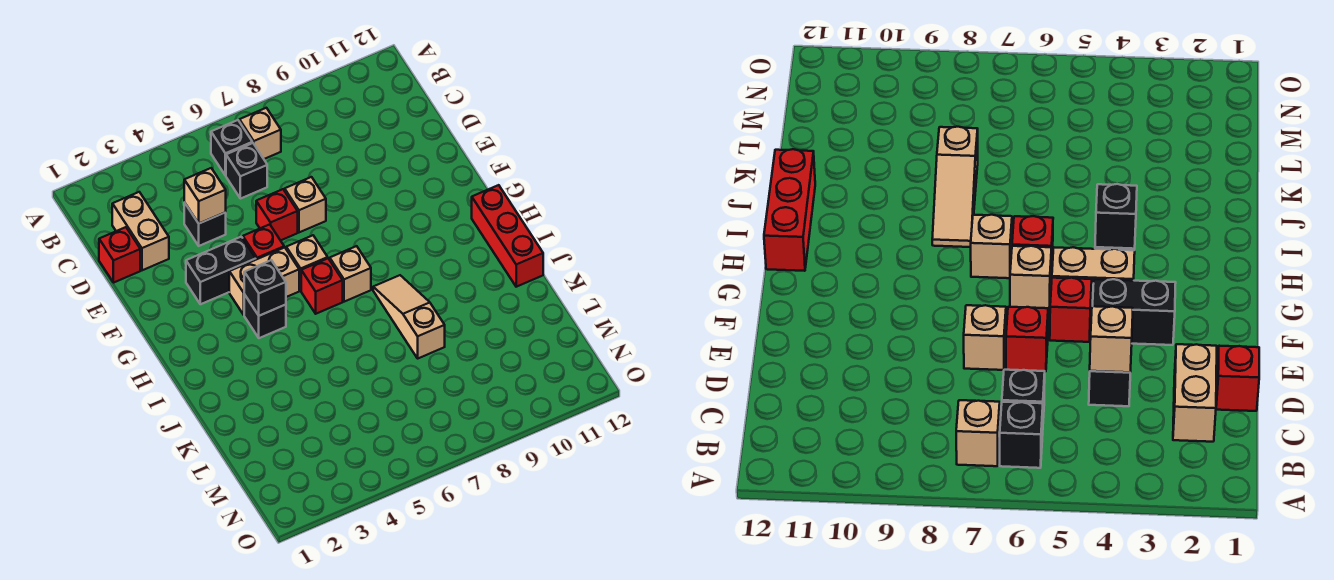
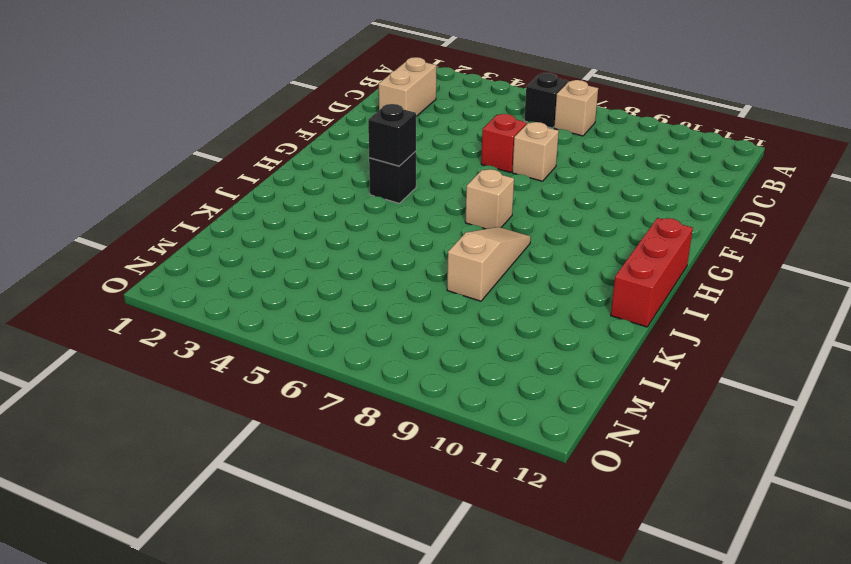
none -> black brick C6 level 1
none -> red brick D1 level 1
none -> black brick D4 level 1

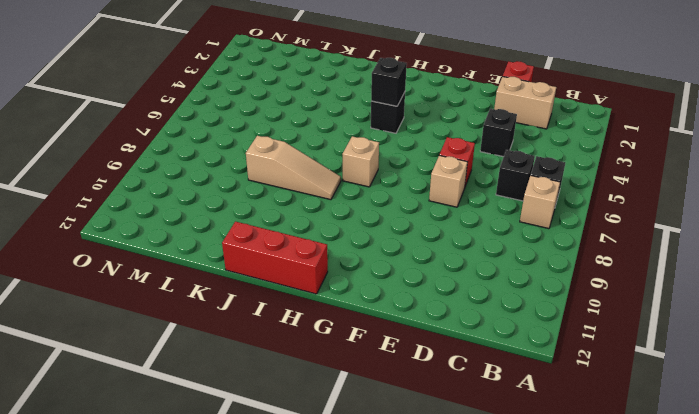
none -> black brick F3:F4 level 1
none -> red brick F5 level 1
none -> tan brick G4:G5 level 1

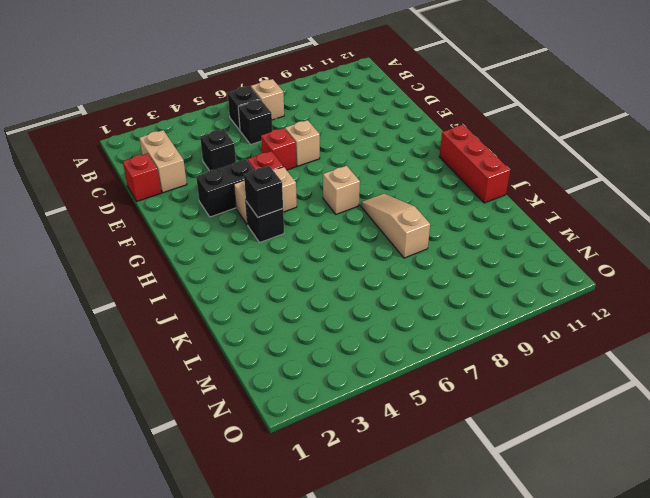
none -> tan brick G6 level 1
none -> red brick H6 level 1
none -> tan brick D4 level 2

